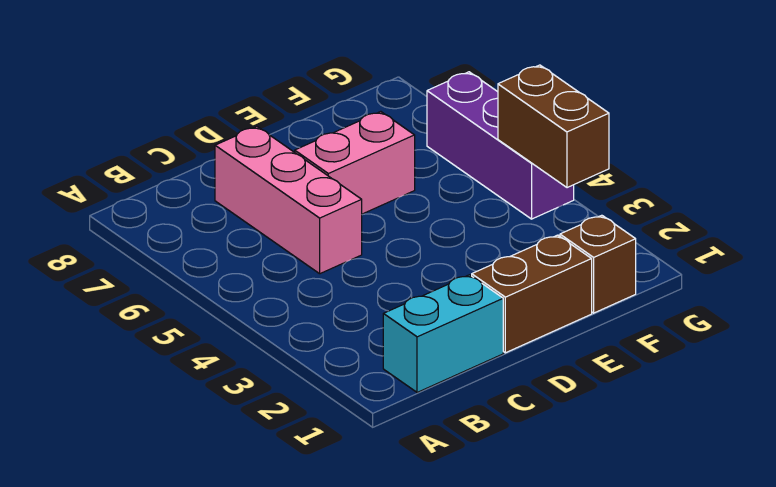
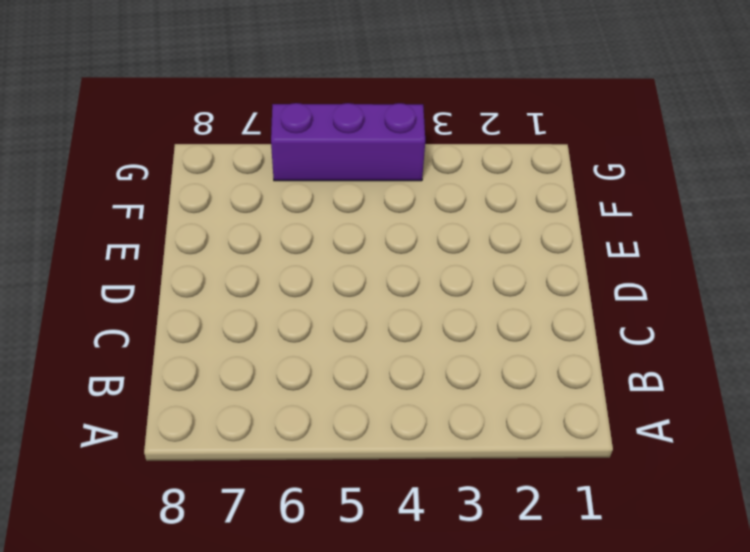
none -> cyan brick B1:C1 level 1
none -> pink brick C5:C7 level 1

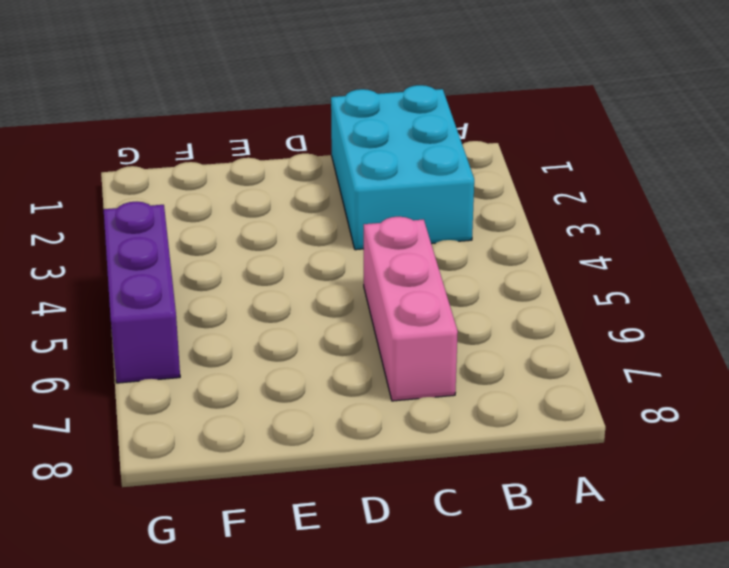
cyan brick B1:C3 level 1 -> cyan brick B1:C1 level 1
none -> brown brick D1:E1 level 1
none -> pink brick D6:E6 level 1

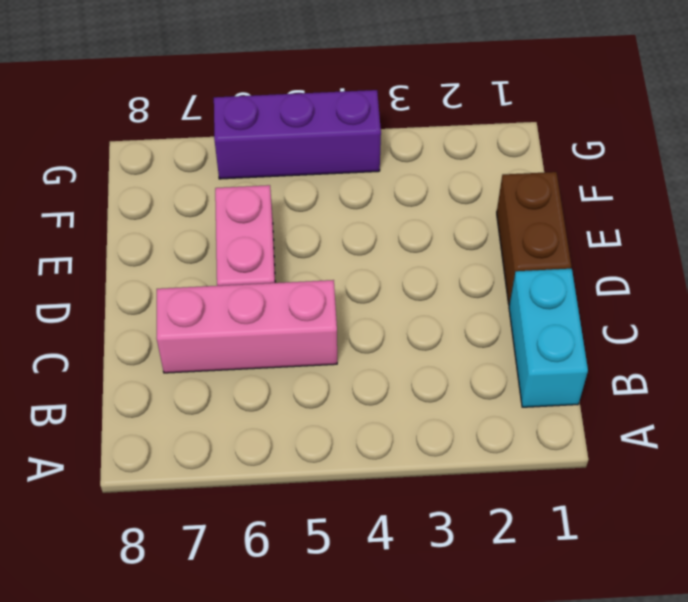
none -> brown brick F1 level 1
none -> brown brick G3:G4 level 2

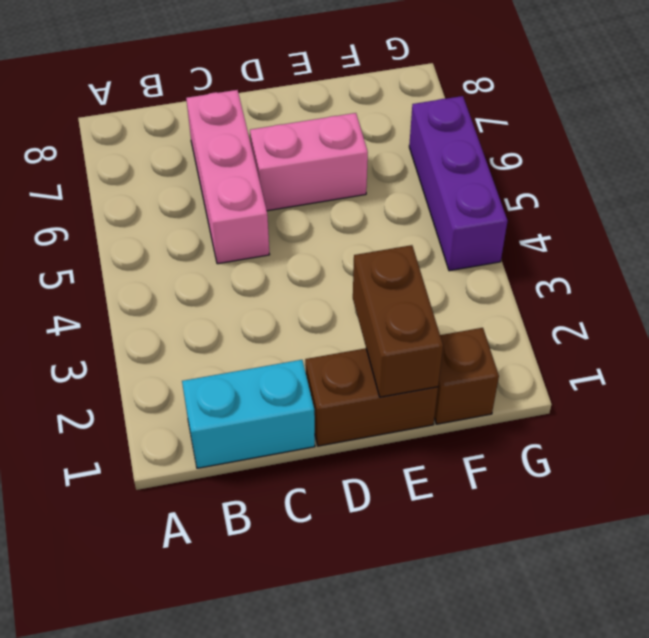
brown brick E1:E2 level 2 -> brown brick G3:G4 level 2

